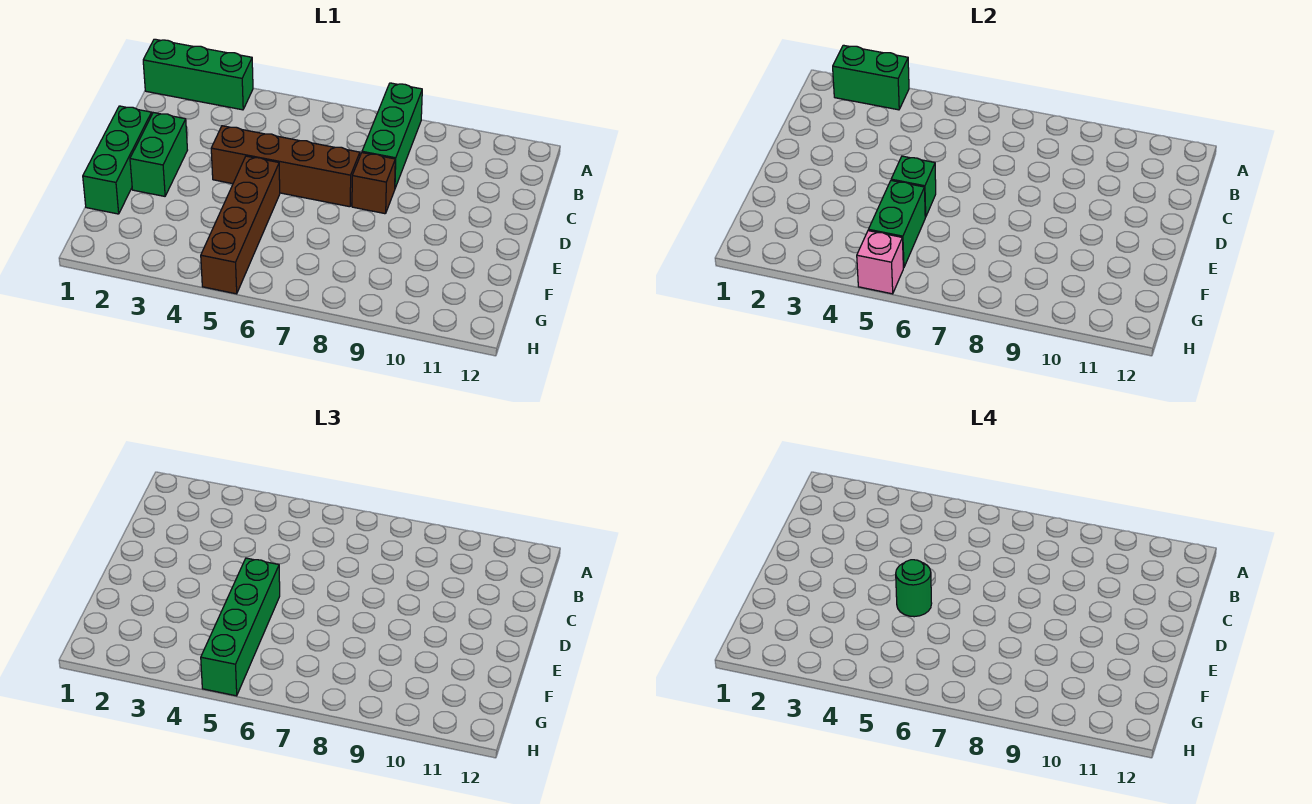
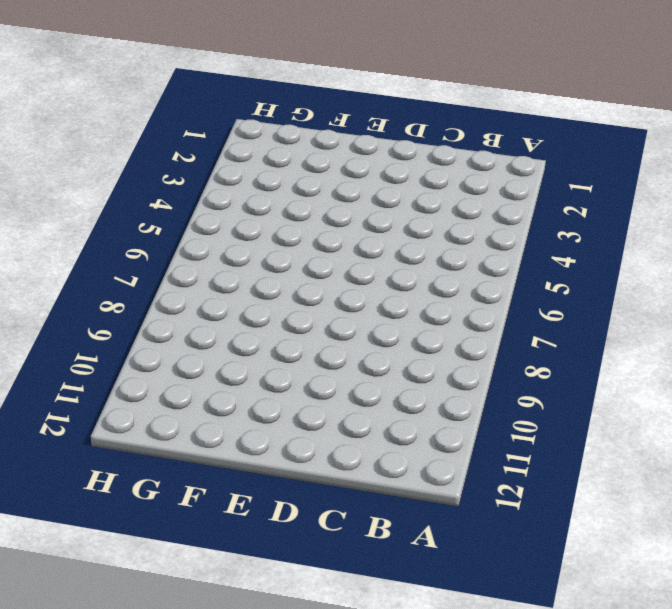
none -> green brick A1:A3 level 1
none -> green brick A8:C8 level 1
none -> green brick D1:F1 level 1

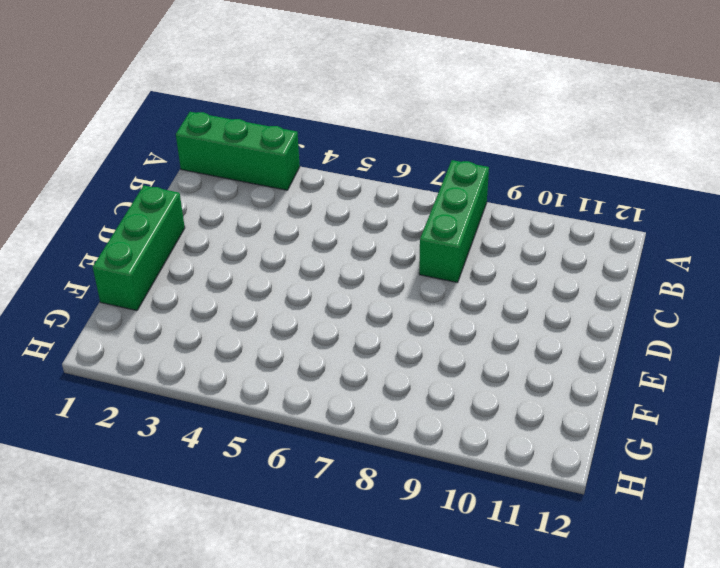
none -> green brick D2:E2 level 1
none -> brown brick D4:D7 level 1
none -> brown brick D8 level 1

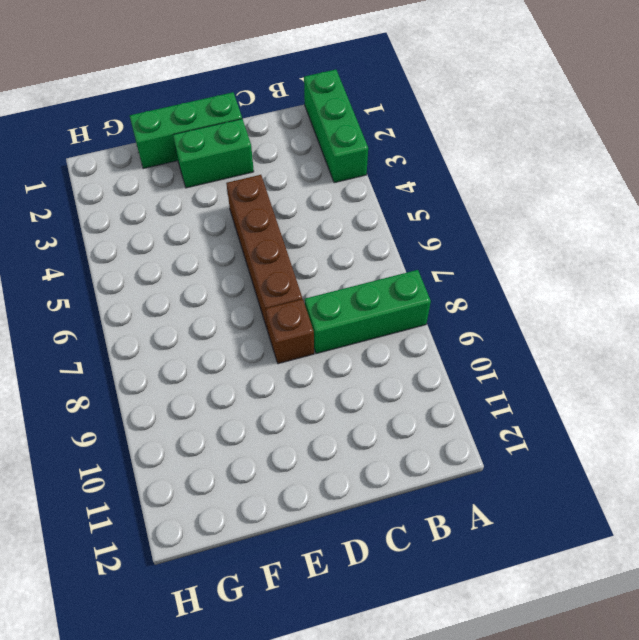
none -> brown brick E5:H5 level 1
none -> green brick A2:A3 level 2
none -> green brick E5 level 2

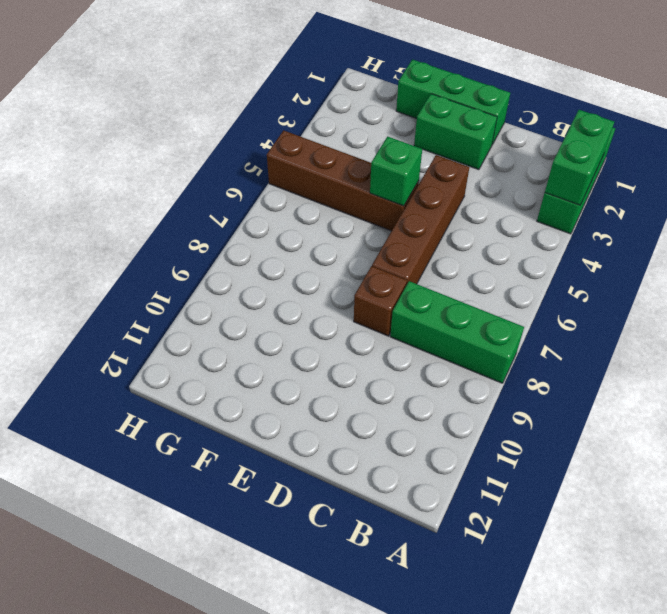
none -> green brick F5:G5 level 2
none -> pink brick H5 level 2
none -> green brick E5:H5 level 3

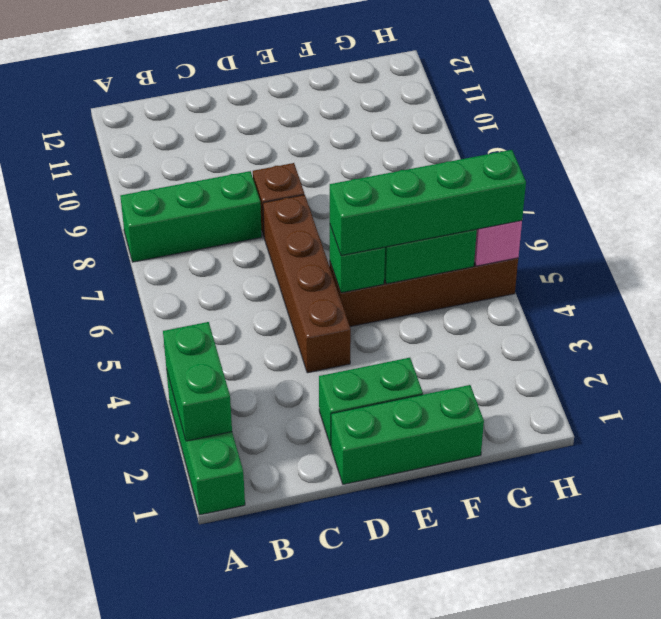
none -> green round brick E5 level 4

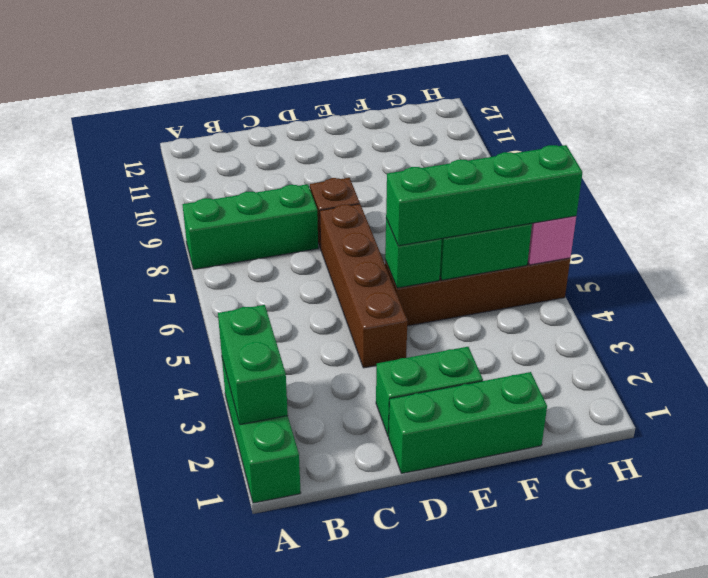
none -> green round brick E5 level 4

